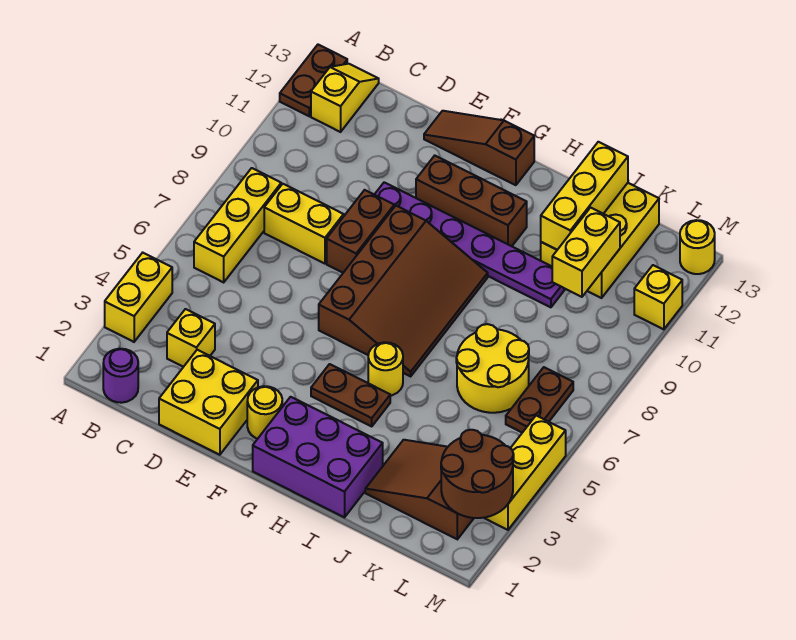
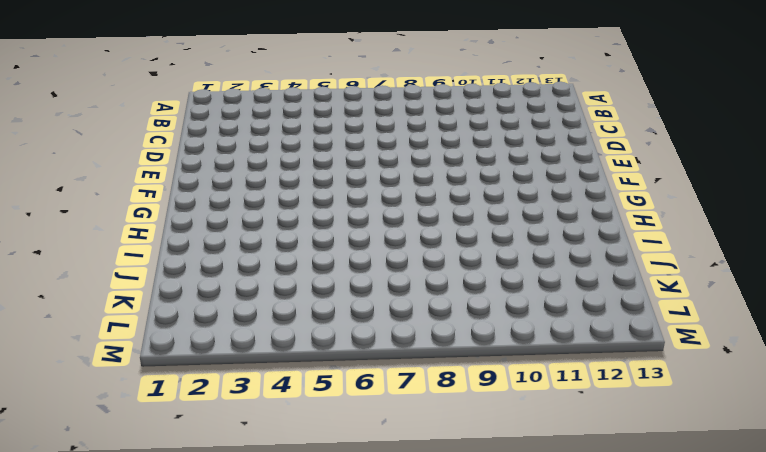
none -> yellow brick A3:A4 level 1
none -> brown plate A12:A13 level 1
none -> purple round brick B1 level 1

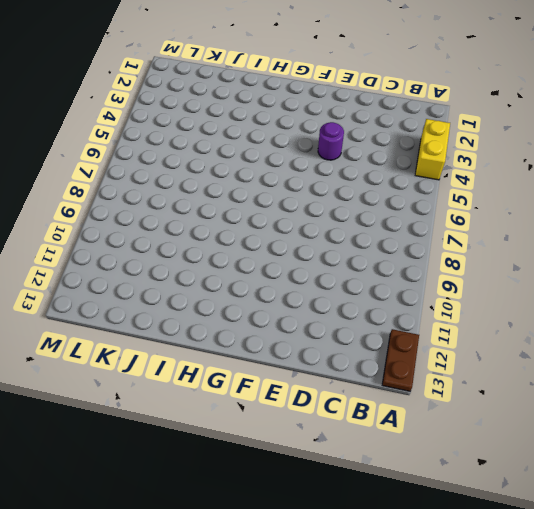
purple round brick E4 level 1 -> purple round brick B1 level 1
none -> yellow brick B6:B8 level 1
none -> yellow slope B12:B13 level 1 top 12
none -> yellow brick C3 level 1

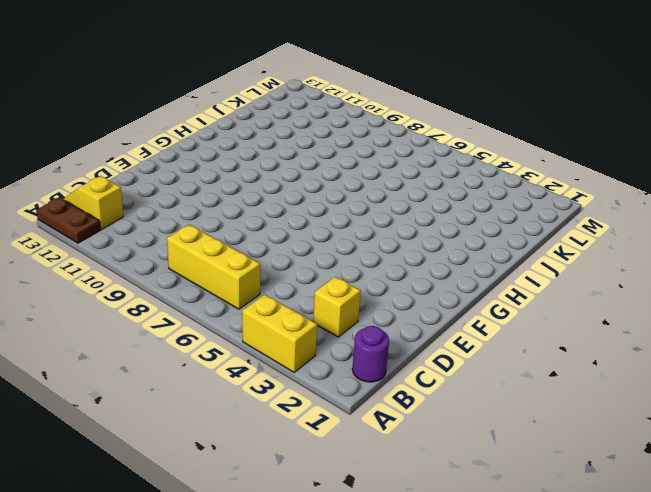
none -> yellow brick C8:D8 level 1
none -> yellow brick D1:E2 level 1
none -> brown brick E8:E9 level 1

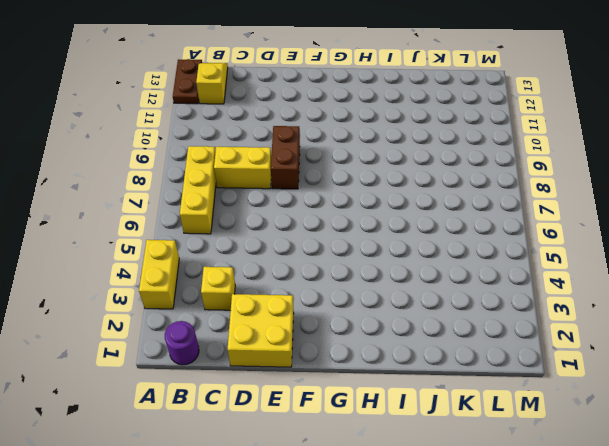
none -> purple plate E10:J10 level 1
none -> brown slope E13:G13 level 1 top G
none -> yellow round brick F2 level 1

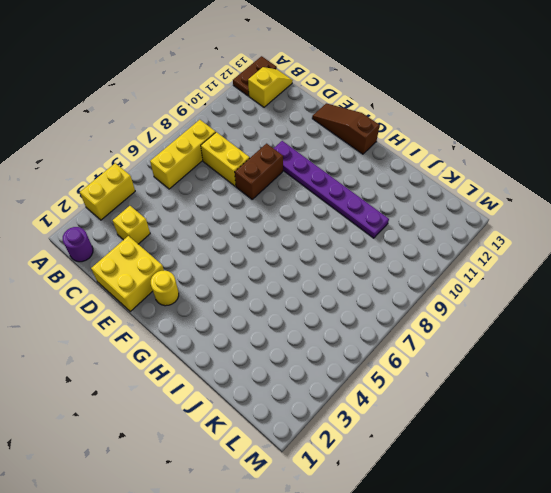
none -> brown slope F6:H9 level 1 top F
none -> brown brick F11:H11 level 1
none -> purple brick G1:I2 level 1

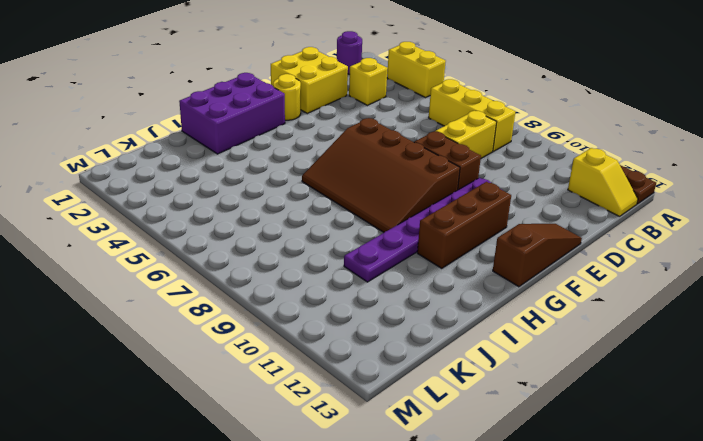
none -> brown plate G4:H4 level 1
none -> yellow round brick H5 level 1
none -> brown slope J2:L3 level 1 top L

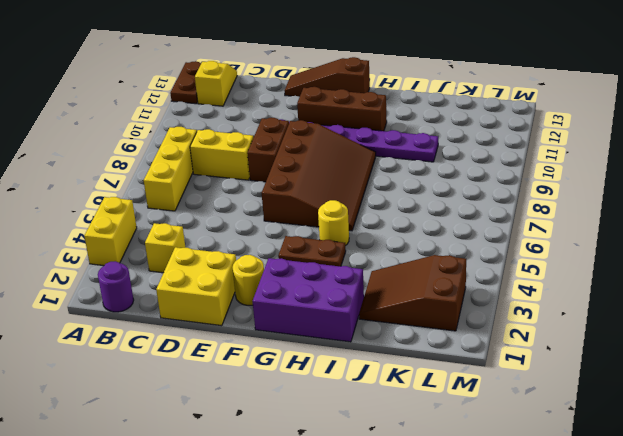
none -> yellow round brick J6:K7 level 1
none -> yellow brick J11:K13 level 1
none -> brown plate L6:L7 level 1

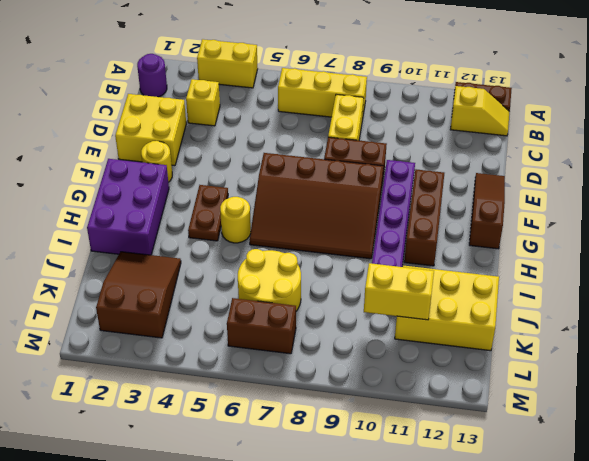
brown brick L6:L7 level 1 -> brown plate L6:L7 level 1
none -> yellow brick M3:M5 level 1
none -> yellow brick M11 level 1
none -> yellow round brick M13 level 1

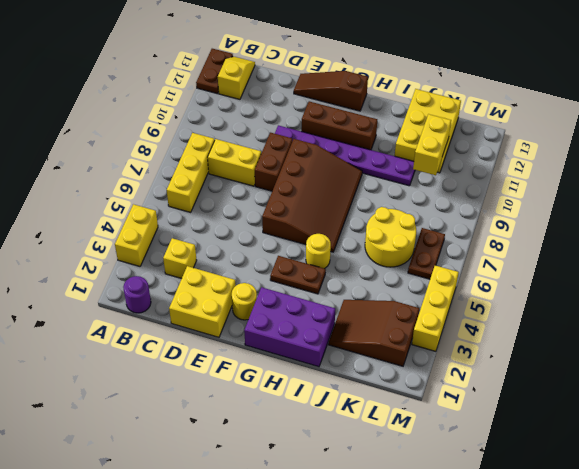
none -> yellow brick M11 level 1
none -> yellow round brick M13 level 1
none -> yellow brick J11:J13 level 2

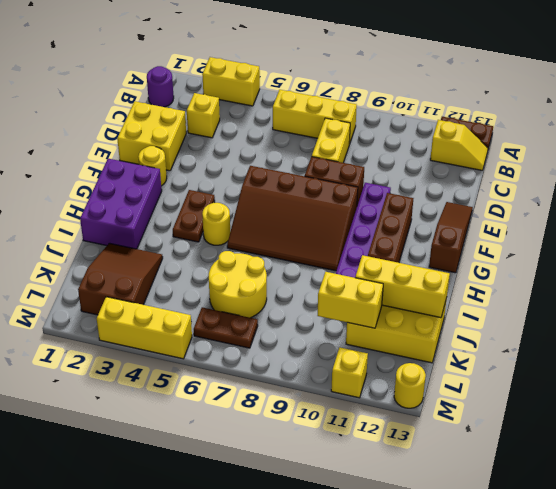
none -> brown round brick L2:M3 level 2

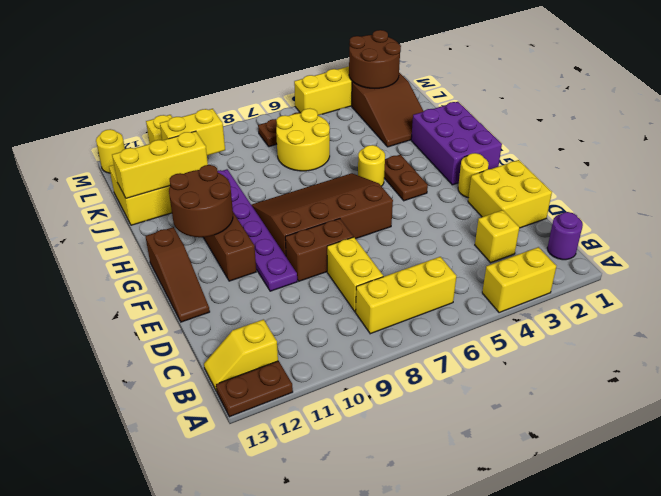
brown round brick G11:H12 level 2 -> none

